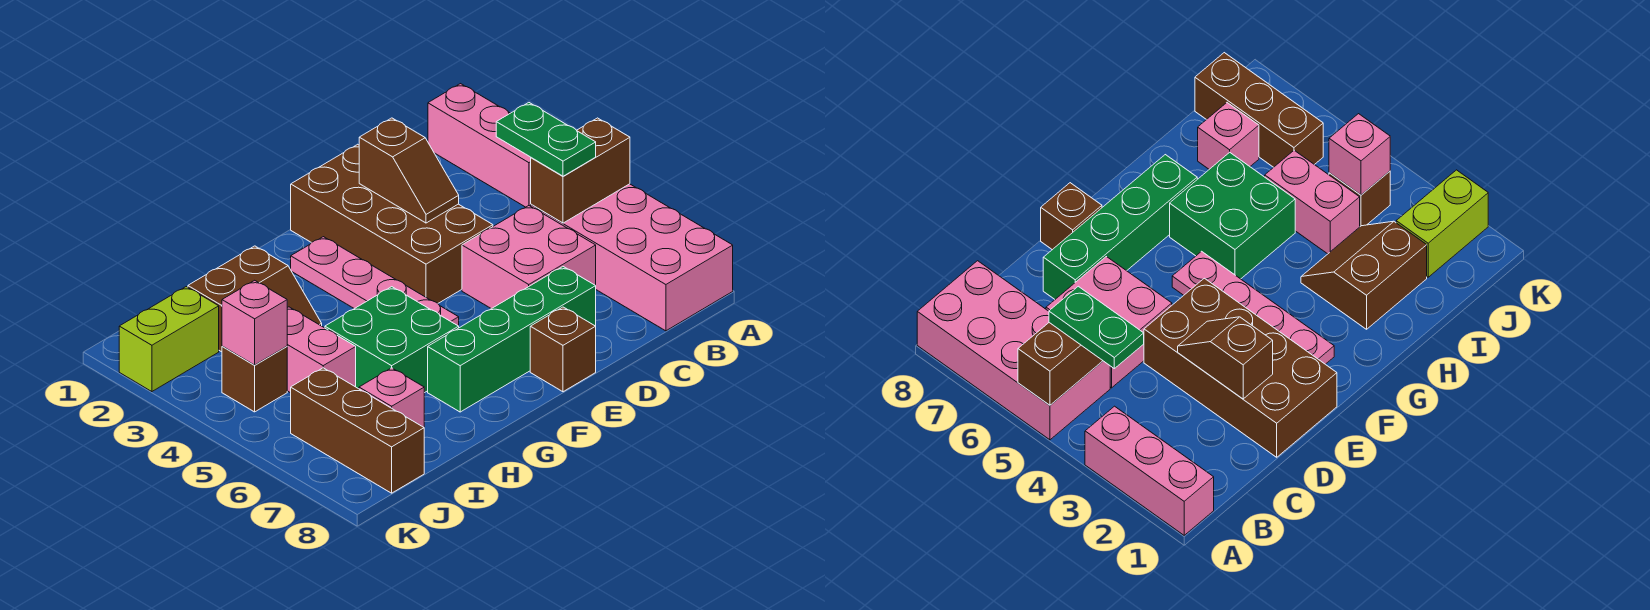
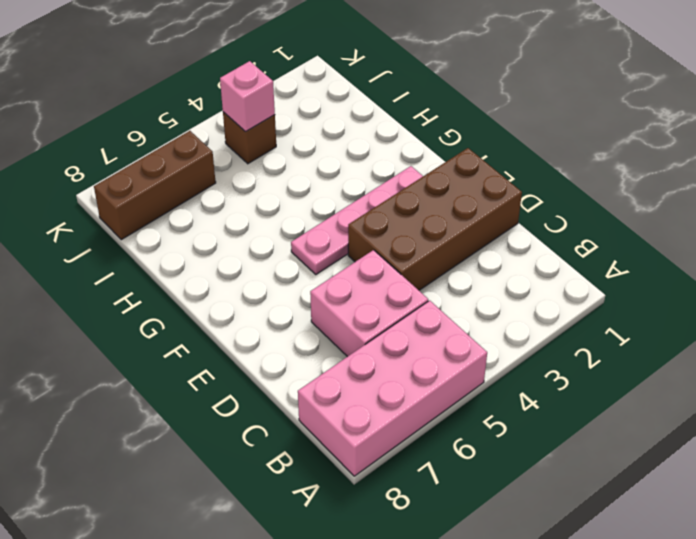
none -> pink brick A1:A3 level 1
none -> green brick D7:G7 level 1
none -> brown brick E8 level 1

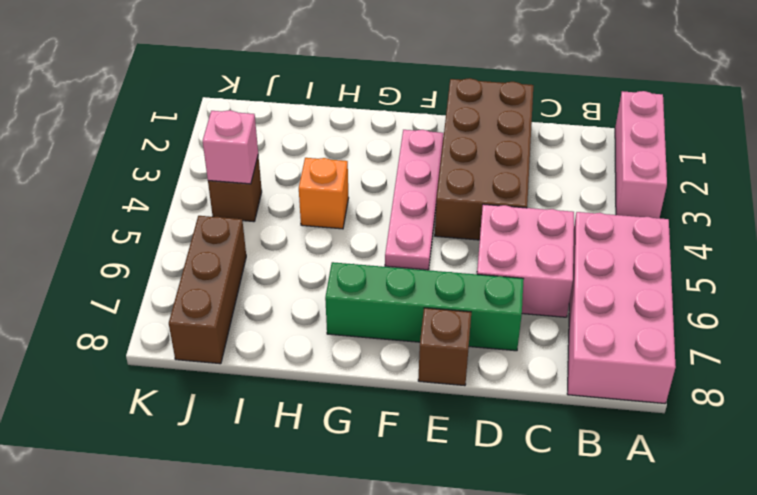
orange brick H4 level 1 -> none
none -> green brick G5:H6 level 1
none -> brown slope H2:I3 level 1 top 2
none -> pink brick I4:I5 level 1

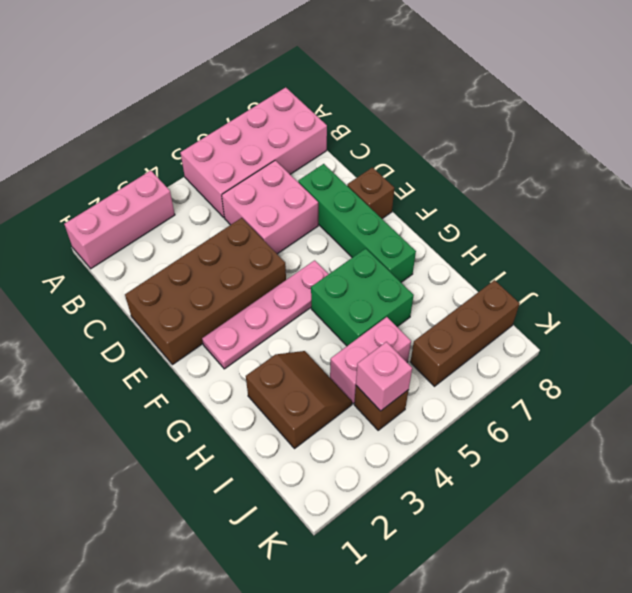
none -> pink brick I7 level 1
none -> lime brick J2:K2 level 1
none -> brown brick A5:B5 level 2

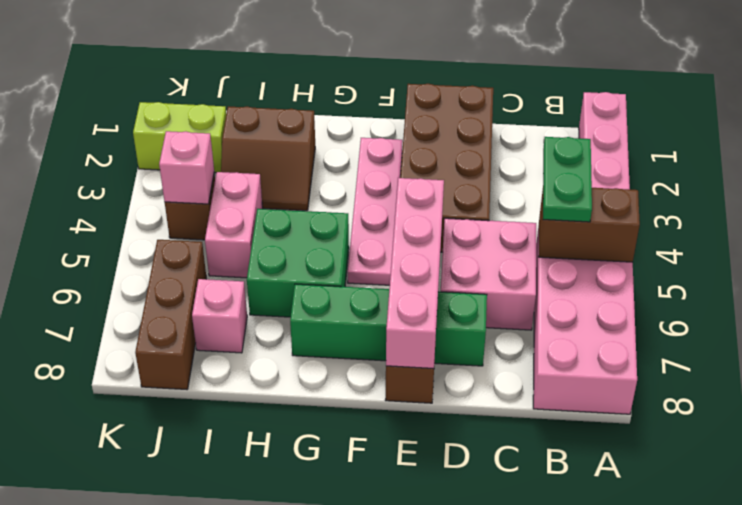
pink brick E5:E8 level 2 -> none
none -> brown slope D2:D3 level 2 top 2

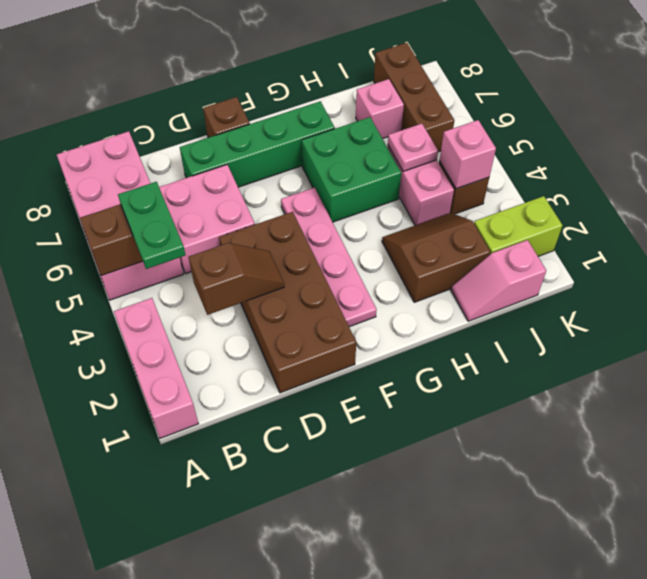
brown slope C3:D3 level 2 top C -> brown slope D2:D3 level 2 top 2
pink slope I1:J1 level 1 top J -> none
pink plate I5 level 2 -> none

